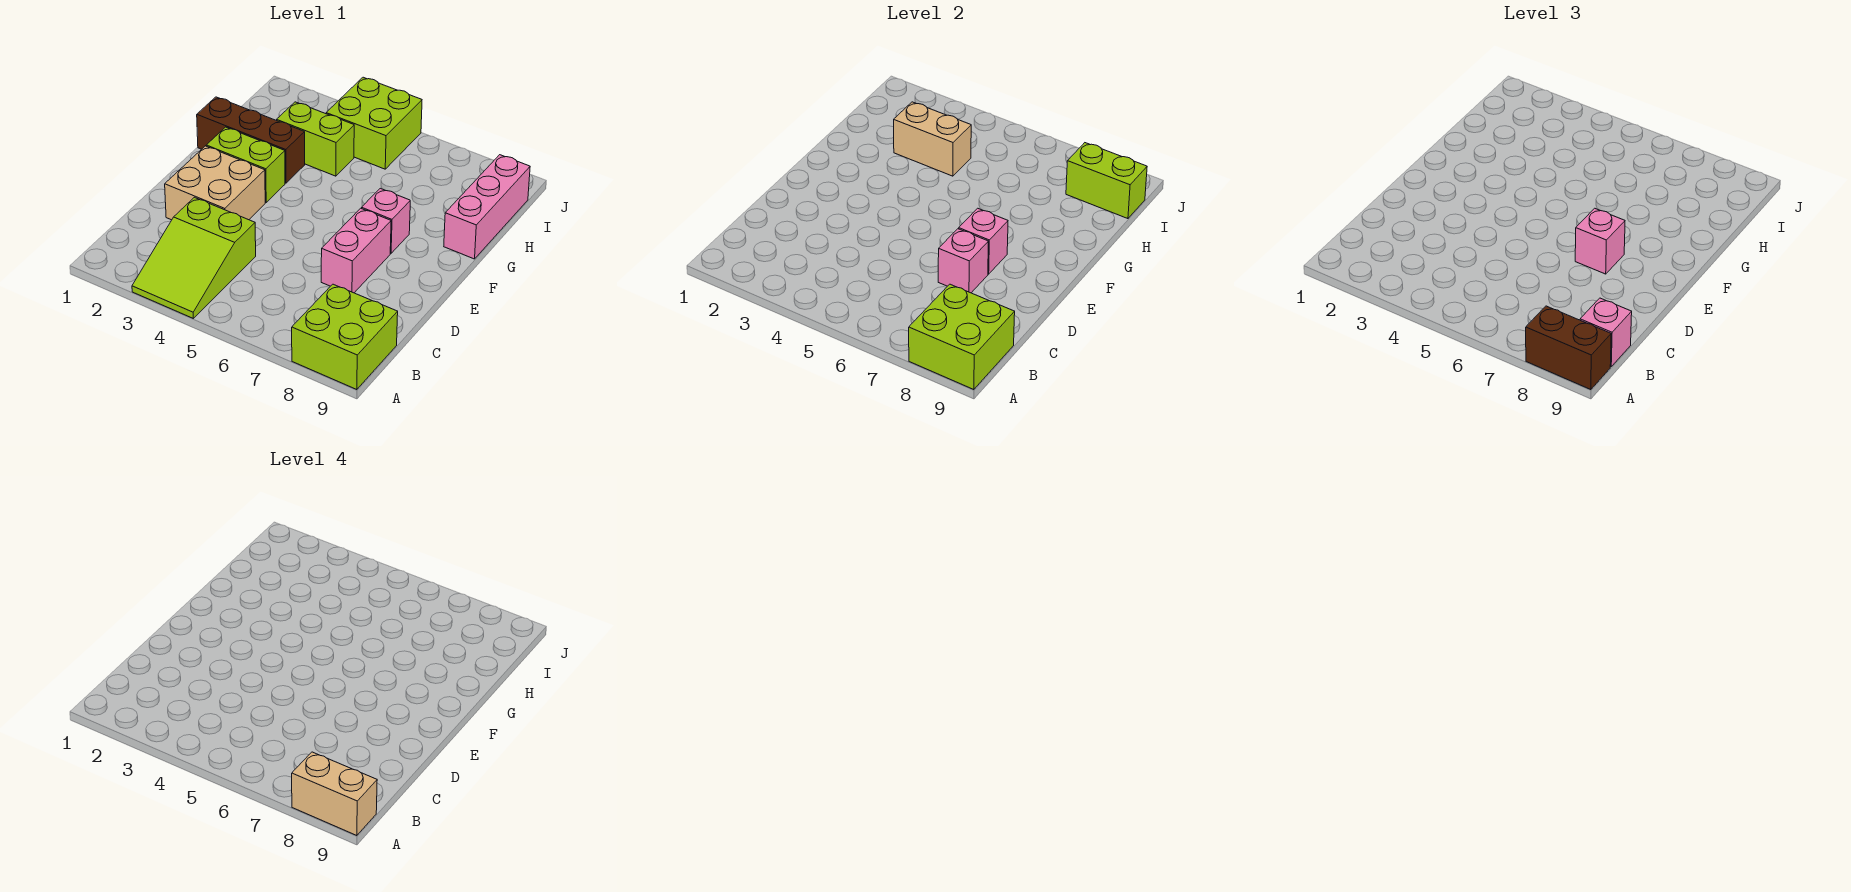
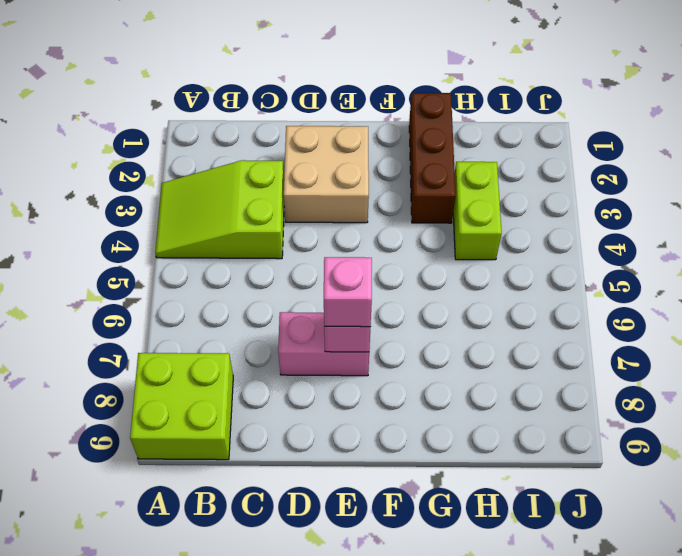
none -> lime brick F2:F3 level 1
none -> pink brick F7 level 1
none -> pink brick G9:I9 level 1

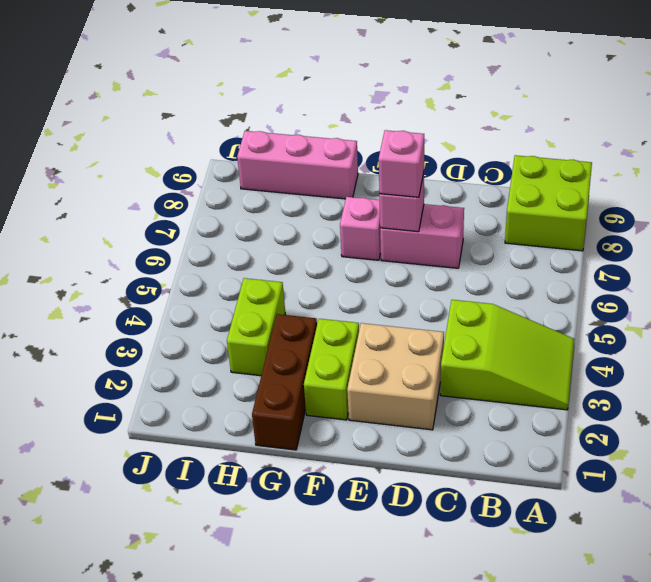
none -> lime brick I4:J5 level 1
none -> lime brick A8:B9 level 2
none -> pink brick D7 level 2

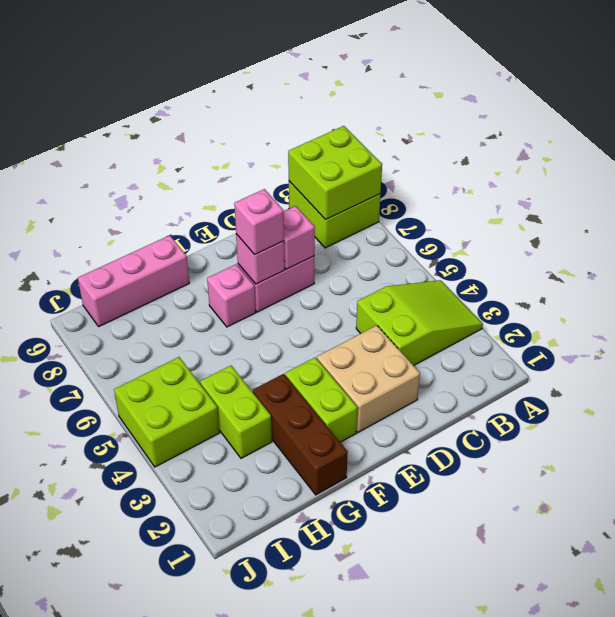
none -> tan brick H3:H4 level 2
none -> lime brick I8:I9 level 2
none -> brown brick A8:A9 level 3

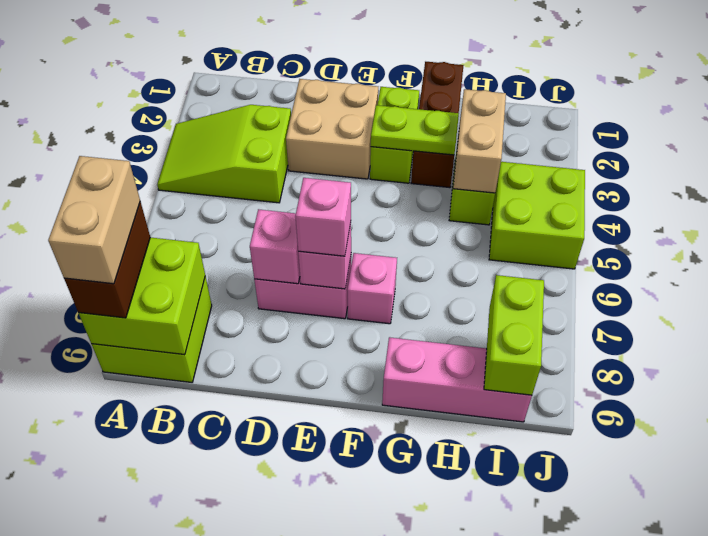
lime plate F3:G3 level 2 -> none
none -> pink brick B9 level 3

